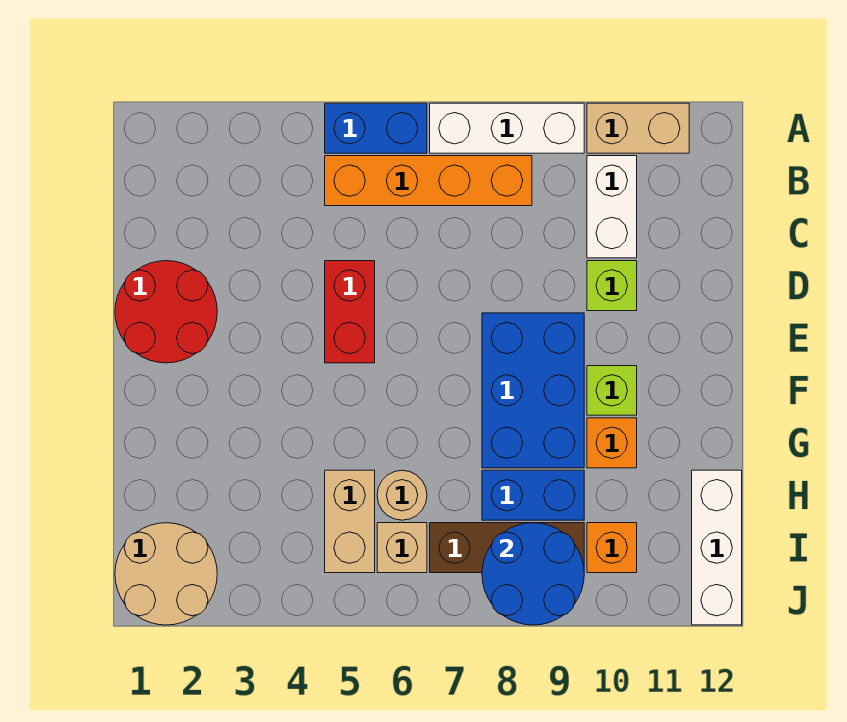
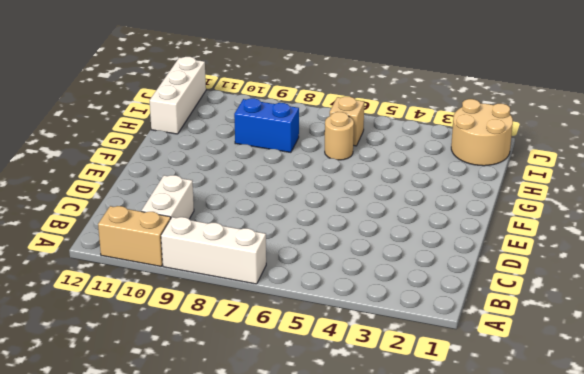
none -> blue brick A5:A6 level 1
none -> orange brick B5:B8 level 1
none -> red round brick D1:E2 level 1

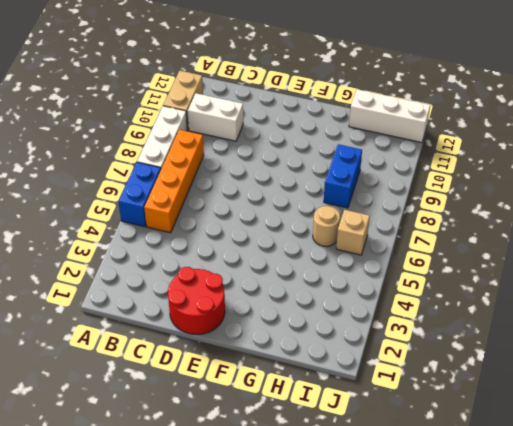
none -> red brick D5:E5 level 1
none -> lime brick D10 level 1
none -> blue brick E8:G9 level 1

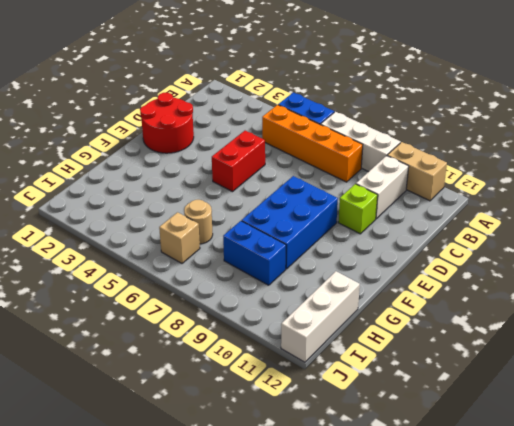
none -> lime brick F10 level 1
none -> orange brick G10 level 1
none -> tan brick H5:I5 level 1

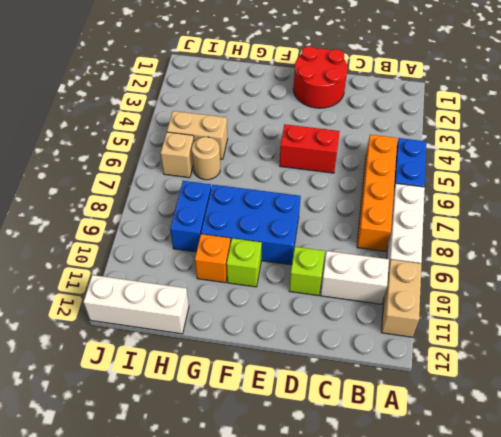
none -> tan round brick I1:J2 level 1
none -> brown brick I7:I9 level 1
none -> orange brick I10 level 1

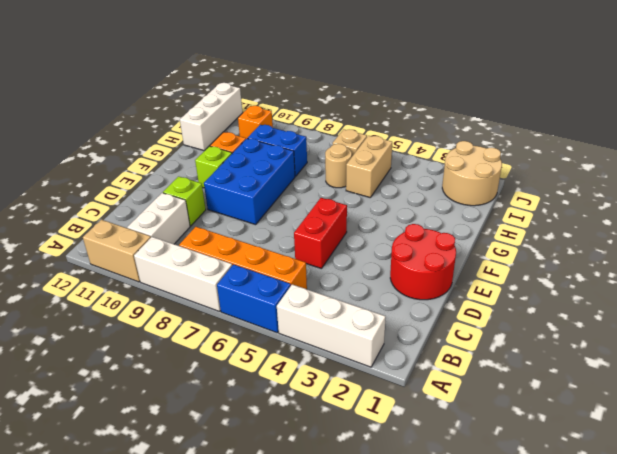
white brick A2:A4 level 1 -> none
none -> brown brick I7:I9 level 1
none -> blue round brick I8:J9 level 2

